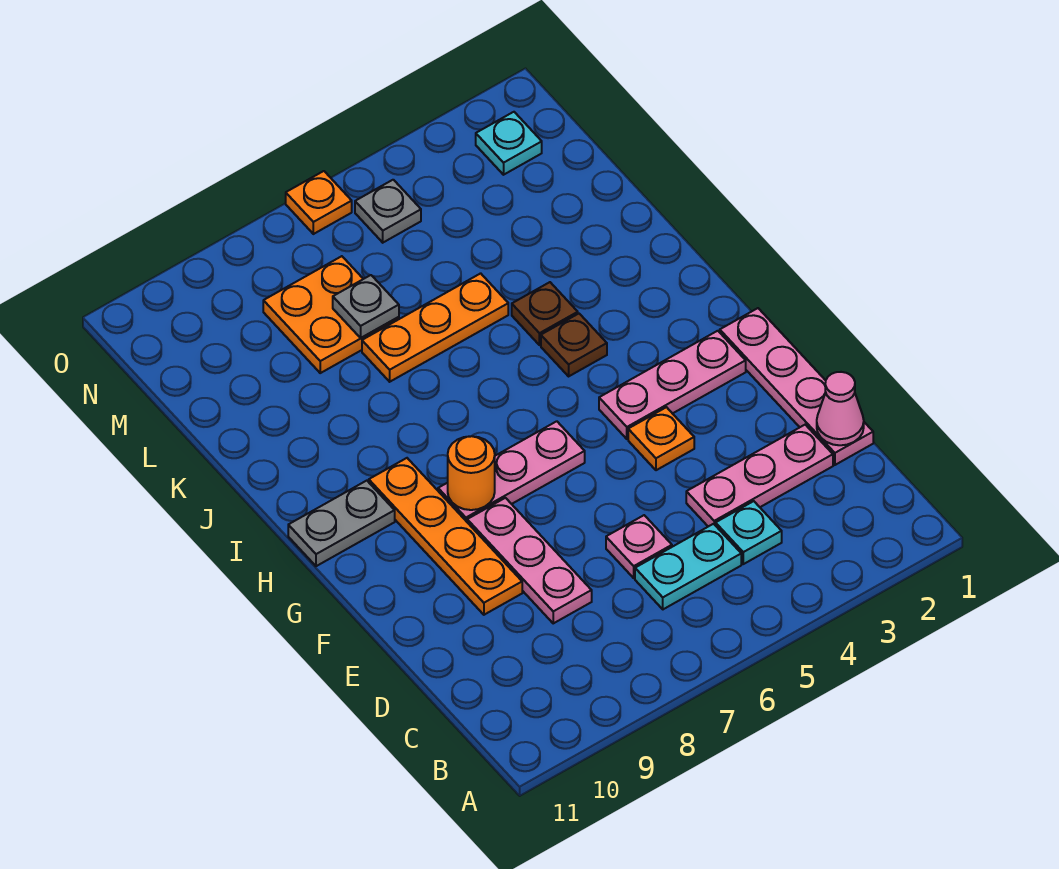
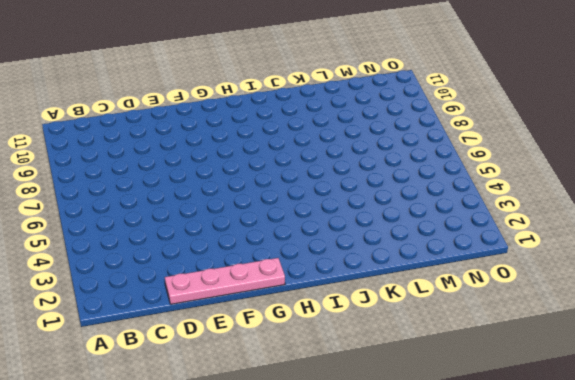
none -> cyan plate C4 level 1
none -> cyan plate C5:C6 level 1
none -> pink plate D2:D4 level 1

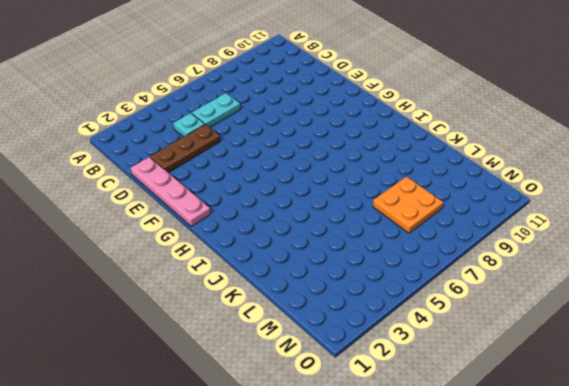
brown plate D2:D4 level 1 -> pink plate D2:D4 level 1
none -> pink plate D6 level 1
none -> pink plate D8:F8 level 1
none -> orange plate E9:H9 level 1

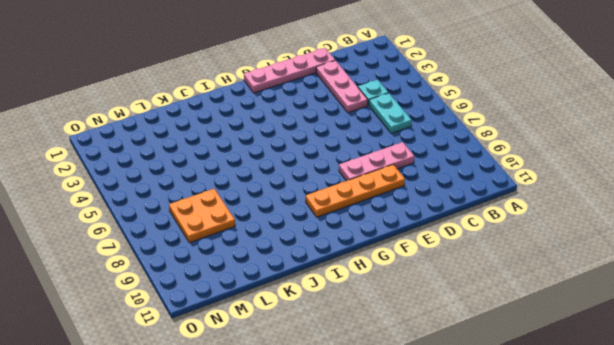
none -> pink plate D6 level 1
none -> orange plate F4 level 1
none -> pink plate G2:G4 level 1

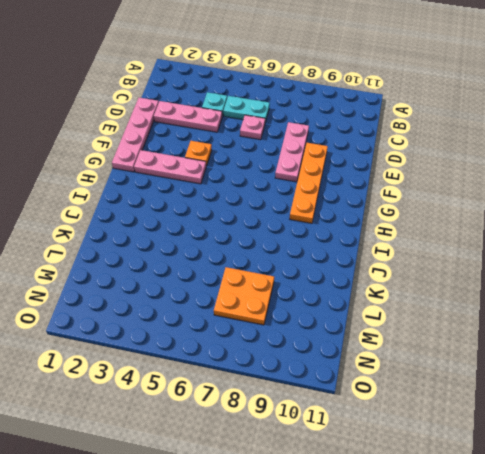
none -> pink plate G6:G8 level 1
none -> grey plate H10:H11 level 1
none -> brown plate I4 level 1

